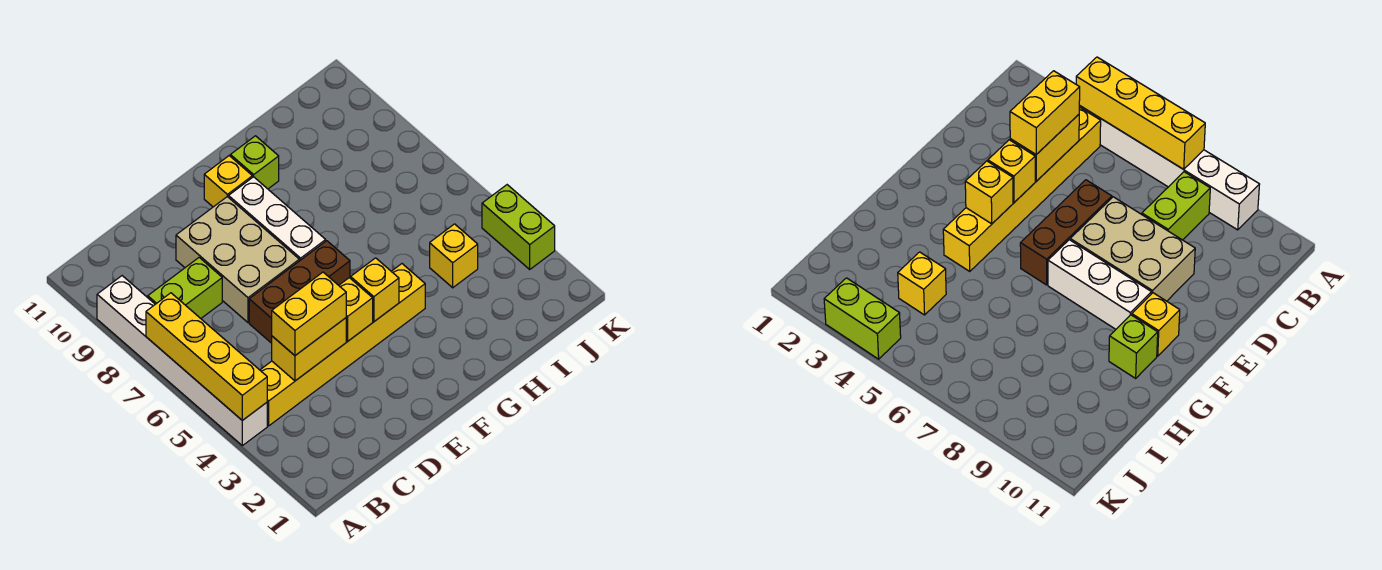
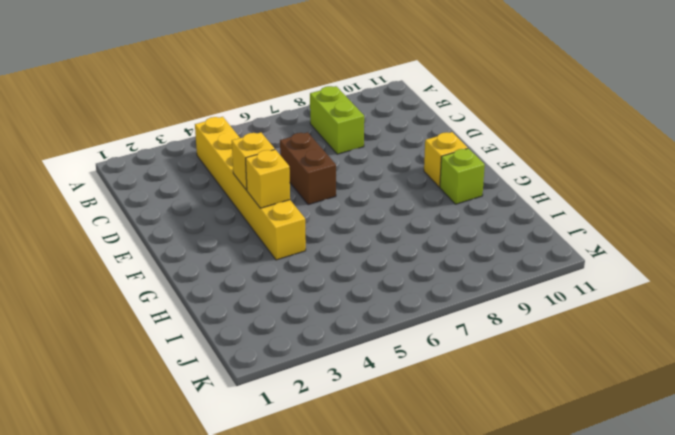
brown brick D6:E6 level 1 -> brown brick D6:F6 level 1
none -> white brick A4:A9 level 1
none -> tan brick D7:E9 level 1
none -> white brick F7:F9 level 1

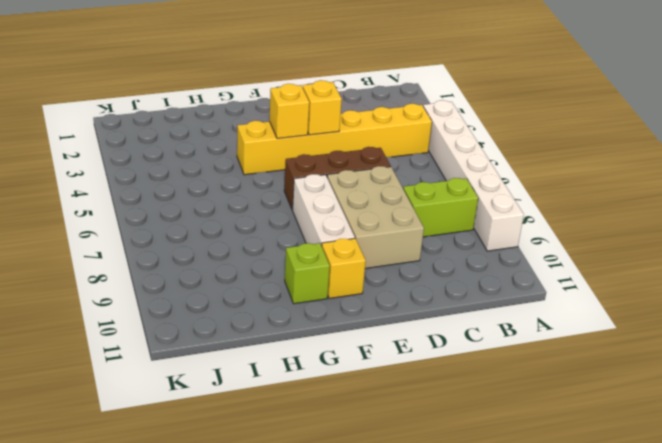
none -> yellow brick I4 level 1
none -> lime brick K3:K4 level 1
none -> yellow brick A4:A7 level 2

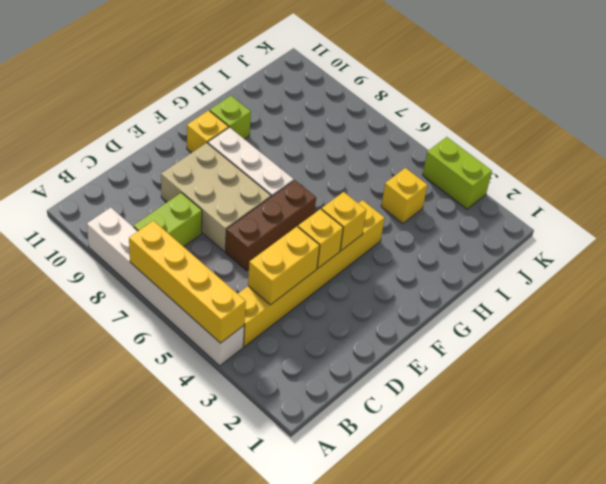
none -> yellow brick C4:D4 level 3

